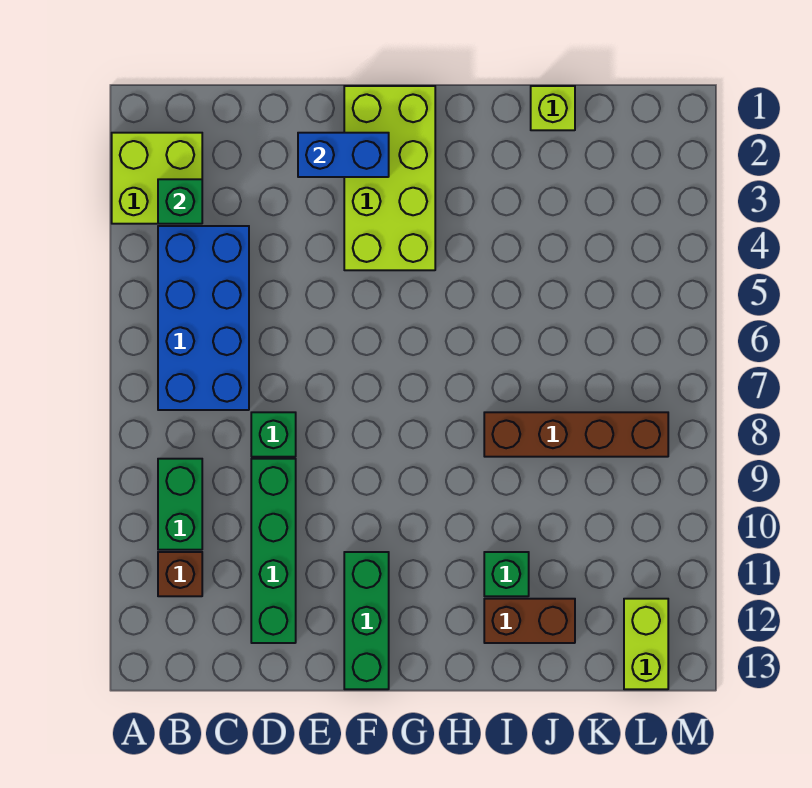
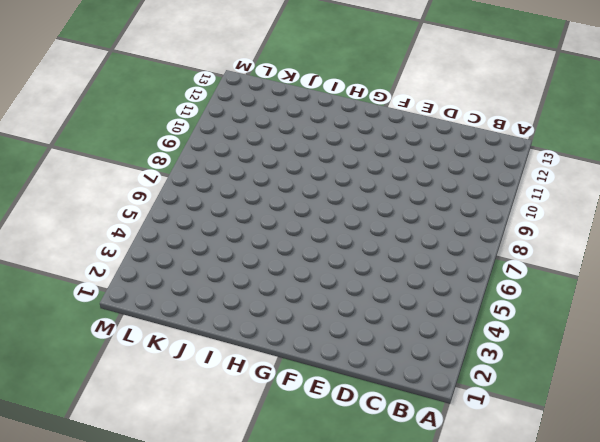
none -> lime brick A2:B3 level 1
none -> blue brick B4:C7 level 1
none -> green brick B9:B10 level 1

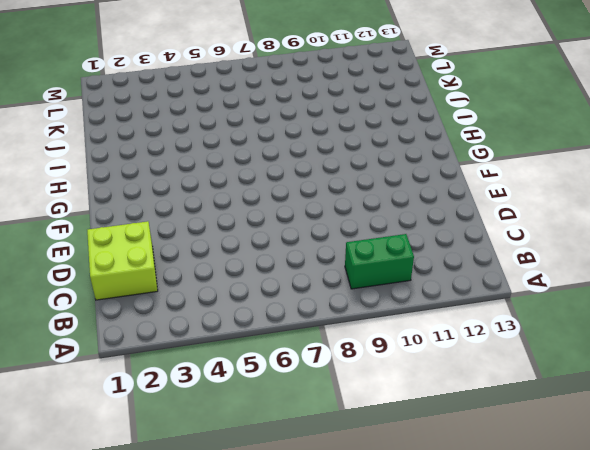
lime brick C1:D2 level 1 -> lime brick A2:B3 level 1
none -> blue brick B4:C7 level 1
none -> brown brick B11 level 1
none -> green brick D8 level 1

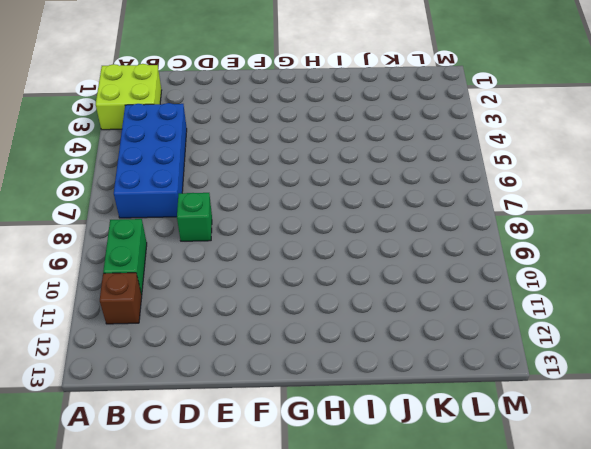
none -> green brick D9:D12 level 1
none -> lime brick F1:G4 level 1
none -> green brick F11:F13 level 1

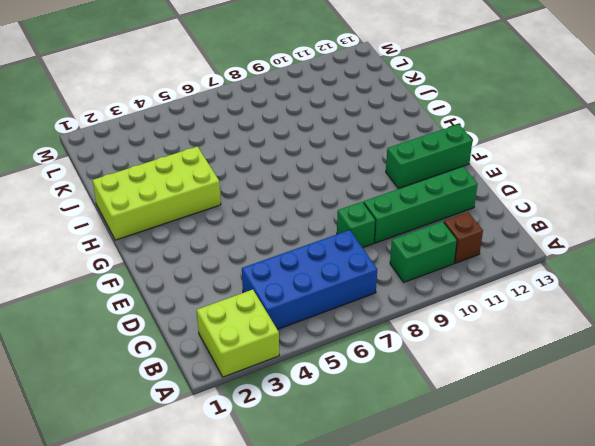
lime brick H1:I4 level 1 -> lime brick F1:G4 level 1
none -> brown brick I8:L8 level 1
none -> green brick I11 level 1
none -> brown brick I12:J12 level 1

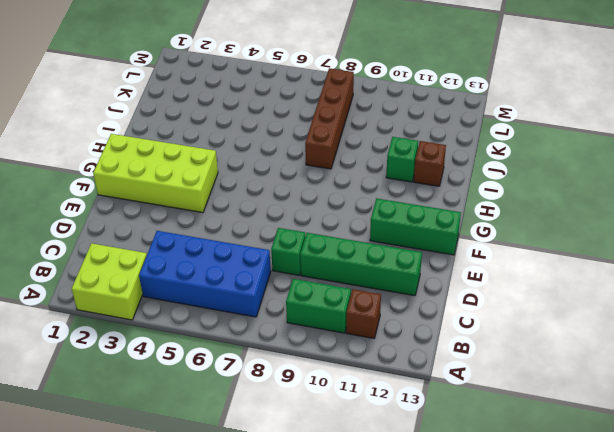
brown brick I12 level 1 -> brown brick I12:J12 level 1
none -> lime brick J1 level 1
none -> lime brick L12:L13 level 1
none -> green brick B3 level 2

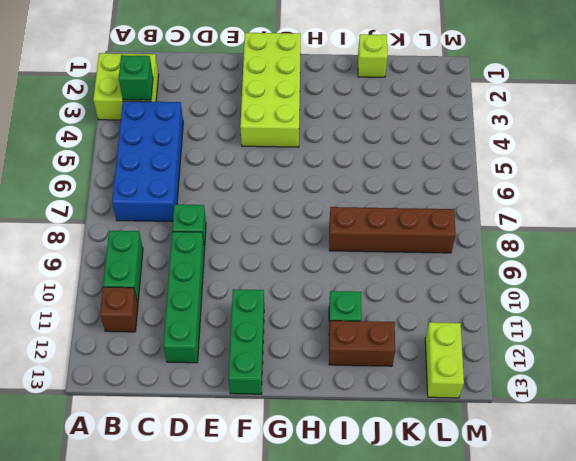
none -> blue brick E2:F2 level 2

